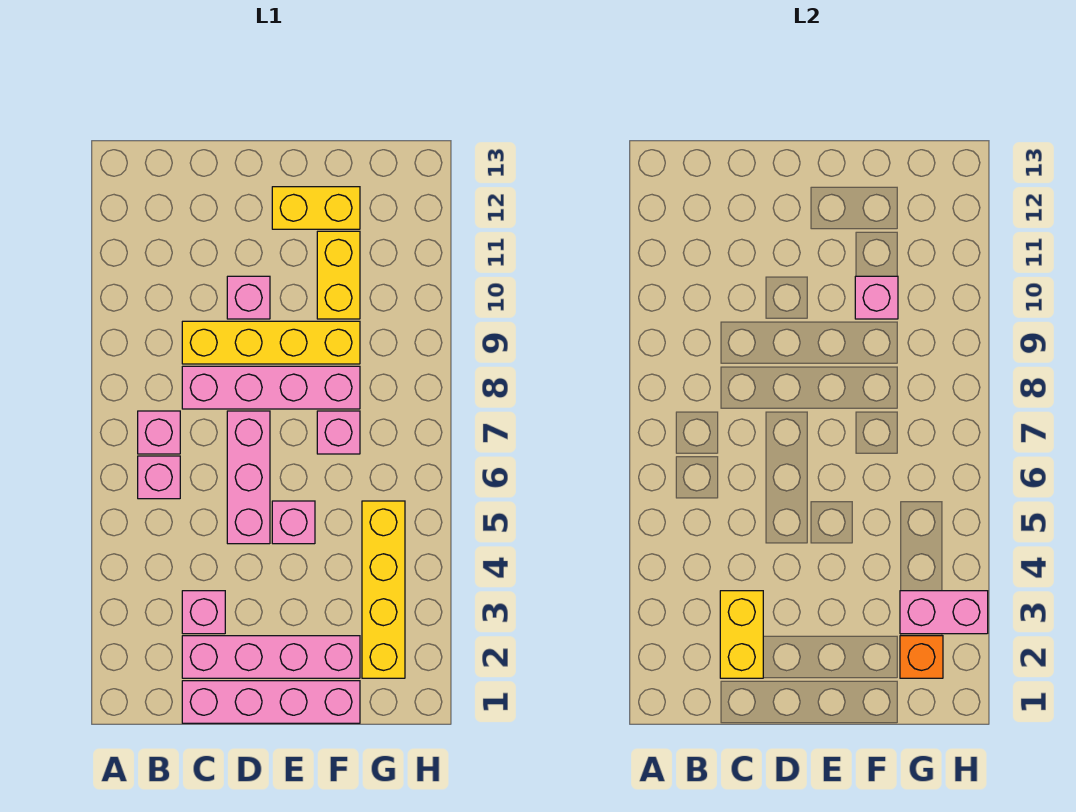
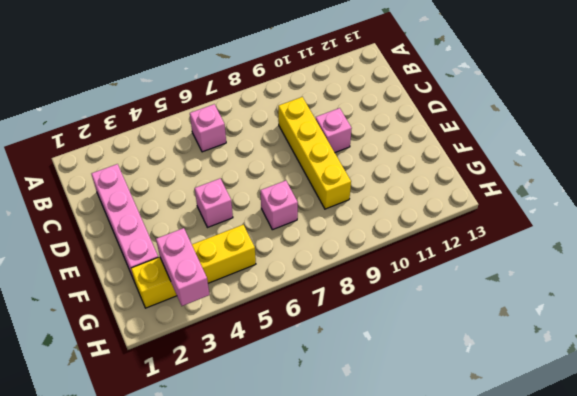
none -> pink brick B7 level 1
none -> pink brick C1:F1 level 1
none -> pink brick C3 level 1

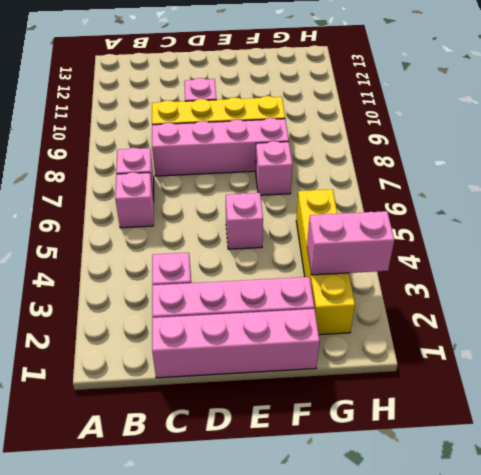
none -> pink brick D5:D7 level 1
none -> yellow brick E12:F12 level 1
none -> yellow brick F10:F11 level 1

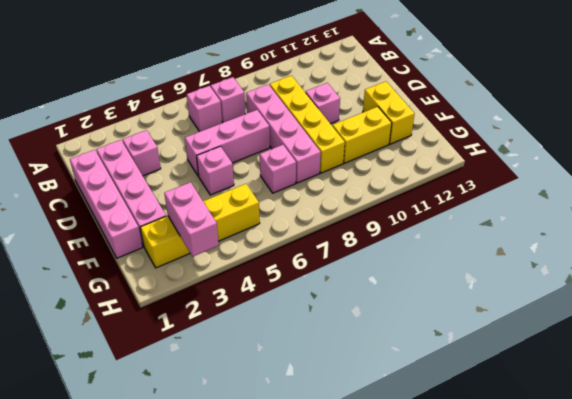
none -> yellow brick C2:C3 level 2
none -> pink brick F10 level 2
none -> orange brick G2 level 2

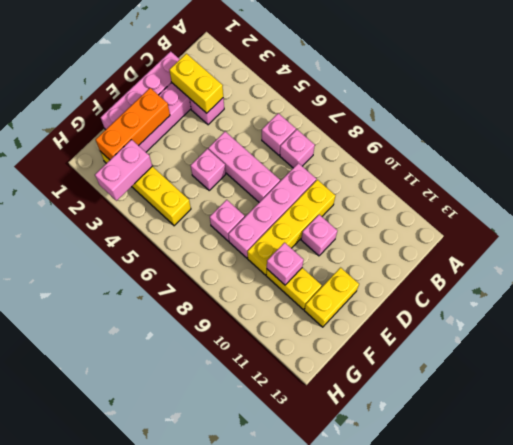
orange brick E2:G2 level 2 -> orange brick G2 level 2

